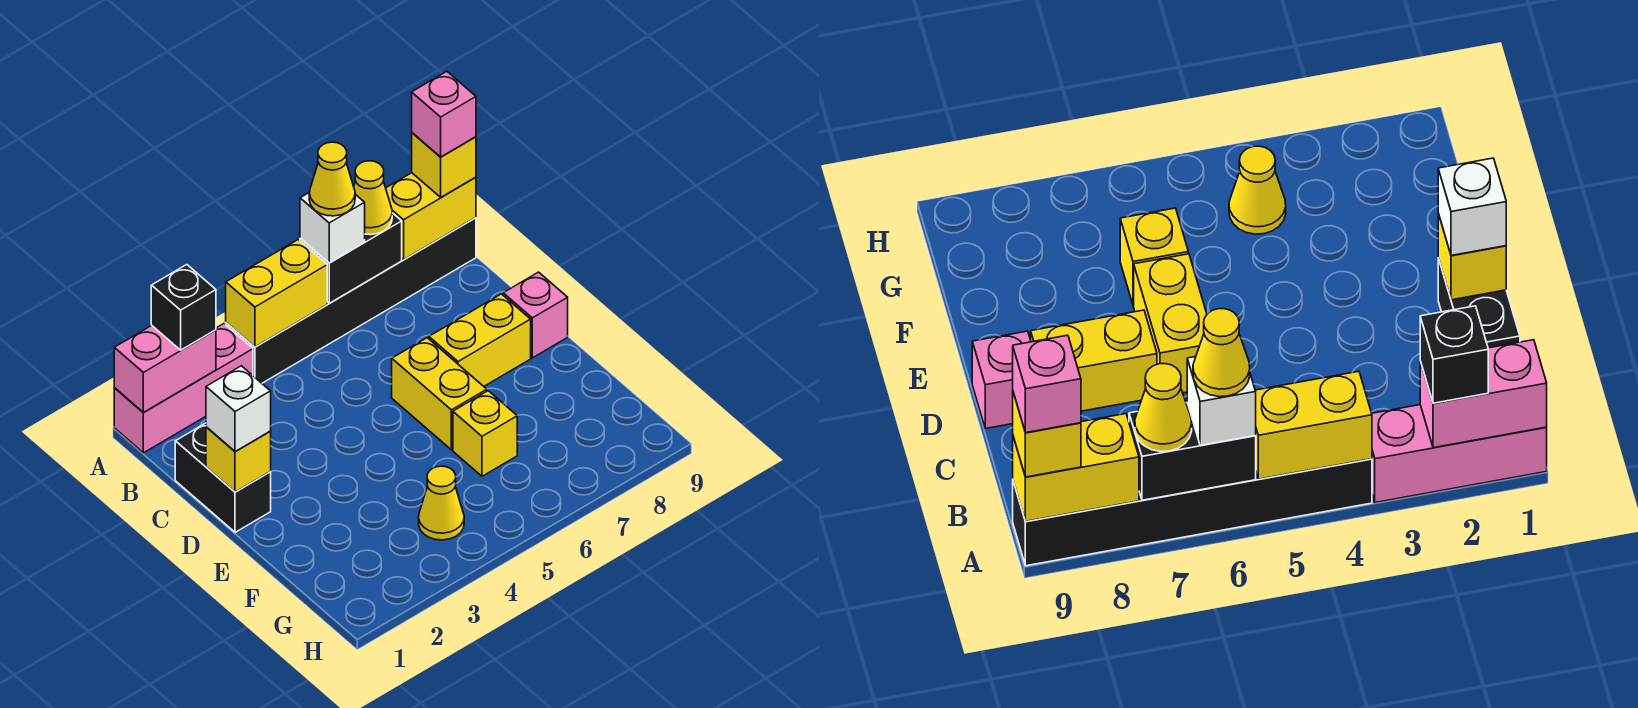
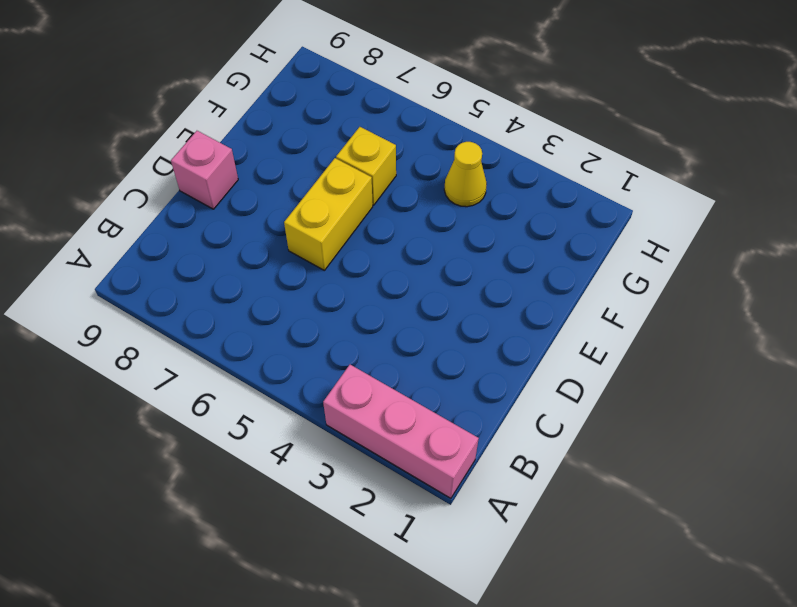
none -> black brick A4:A9 level 1
none -> black brick C1:D1 level 1
none -> yellow brick D7:D8 level 1

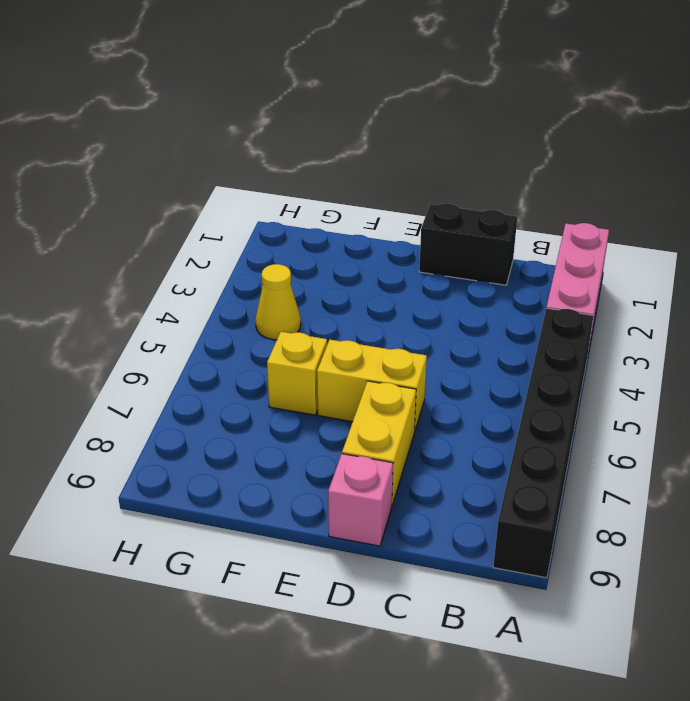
none -> pink brick A1:A2 level 2
none -> yellow brick A4:A5 level 2
none -> black brick A6:A7 level 2

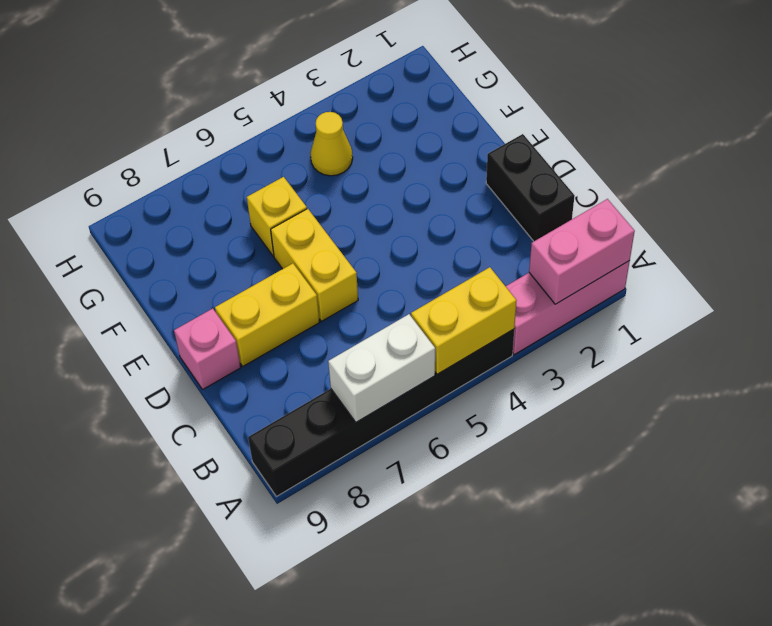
white brick A6:A7 level 2 -> black brick A6:A7 level 2
none -> yellow brick A8:A9 level 2
none -> yellow brick D1 level 2
none -> black brick A2 level 3

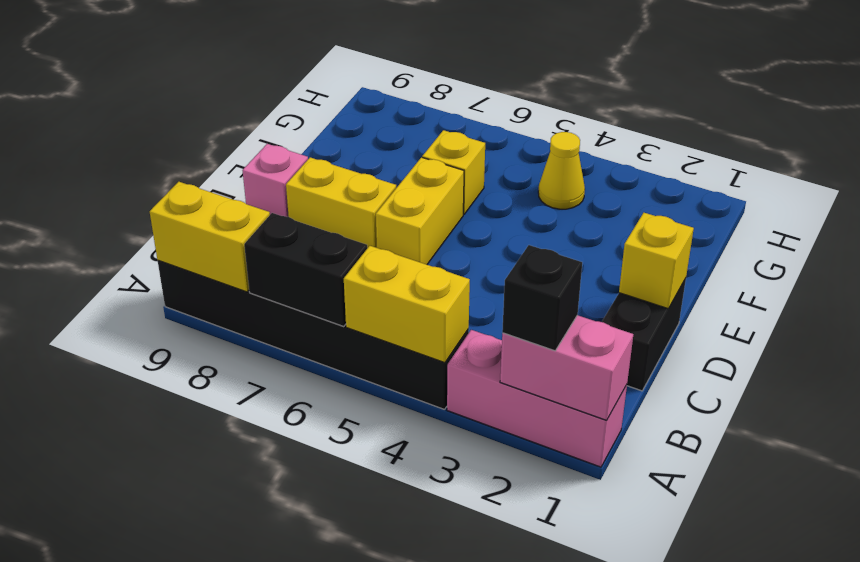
none -> white brick A6 level 3
none -> yellow cone A7 level 3
none -> yellow brick A9 level 3

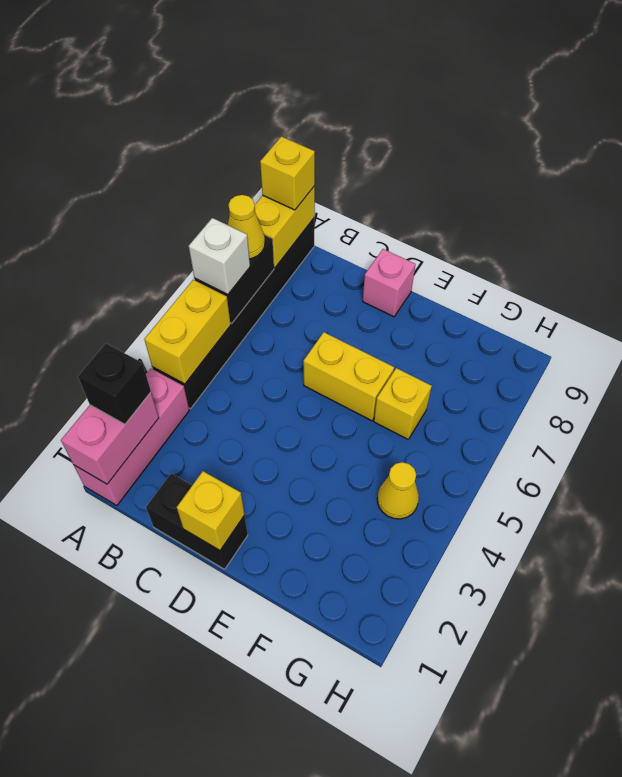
none -> yellow brick D7:D8 level 1
none -> white brick D1 level 3
none -> yellow cone A6 level 4

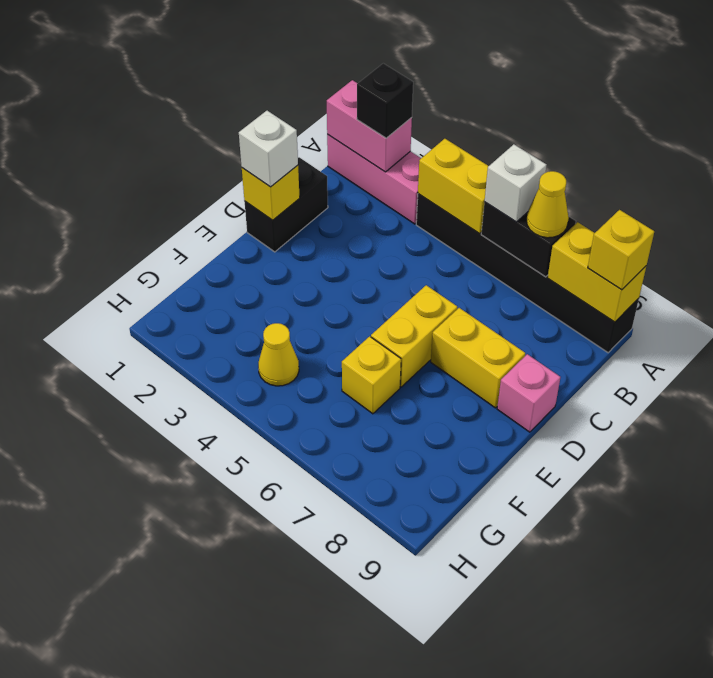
none -> yellow cone A6 level 4
none -> pink brick A9 level 4

